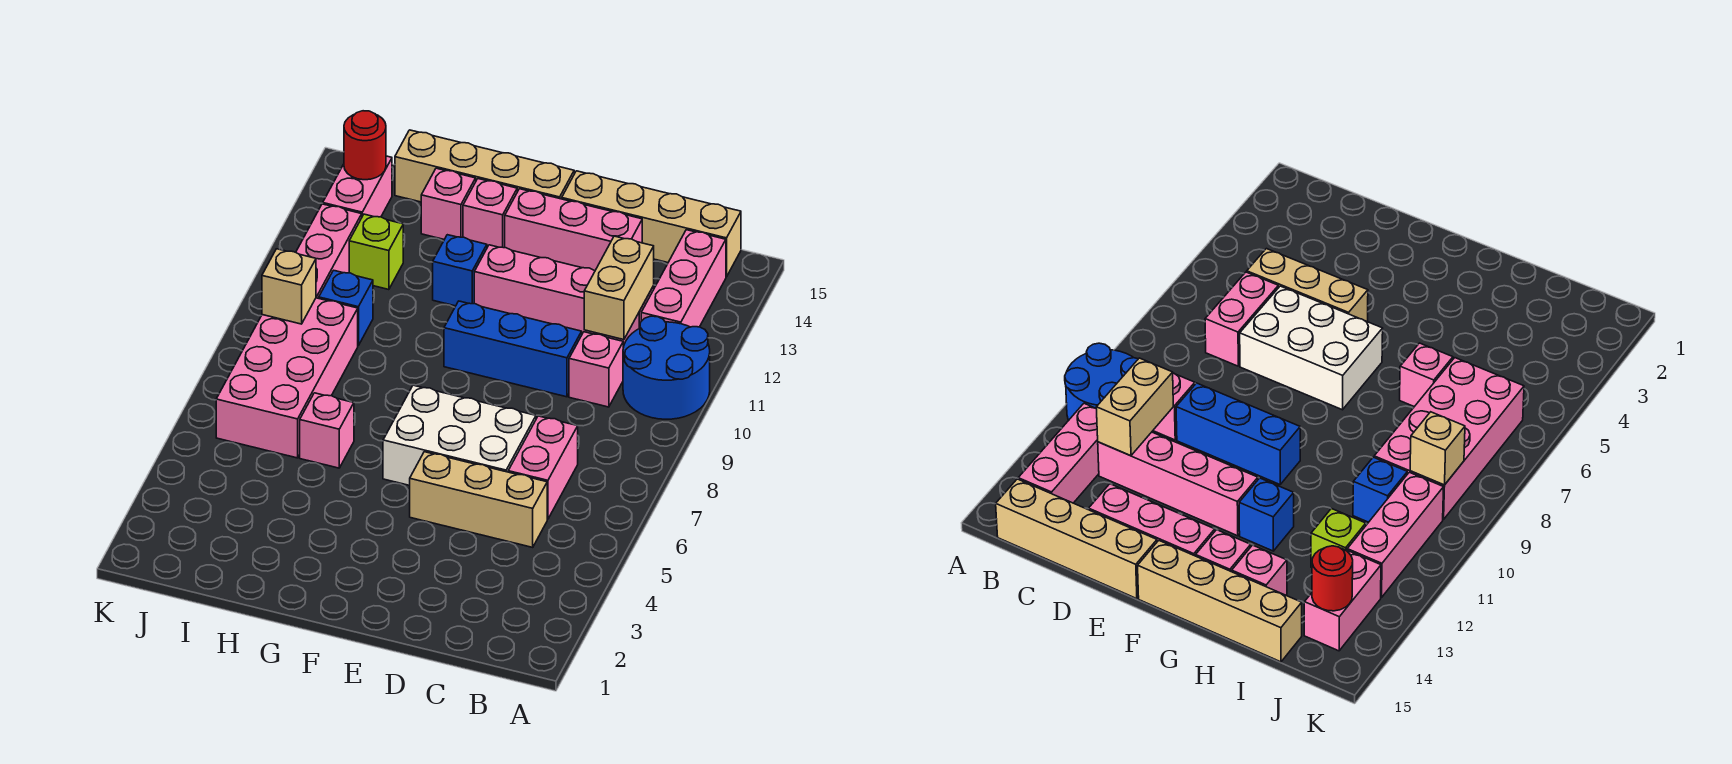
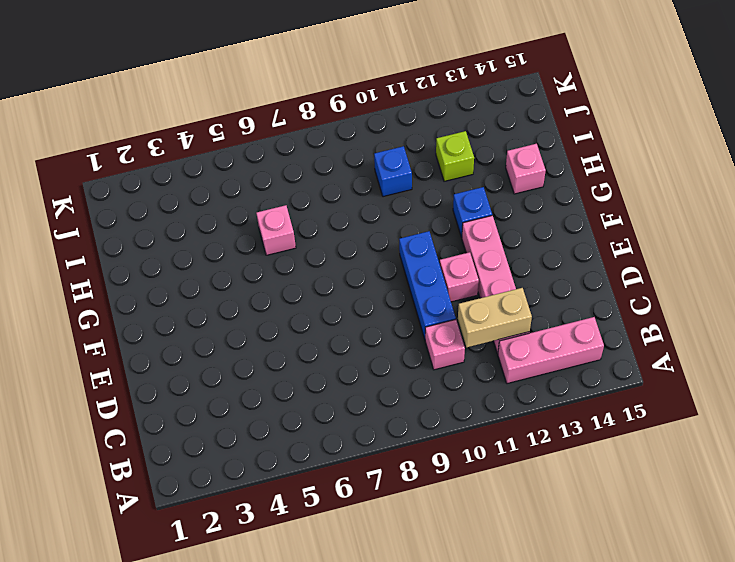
pink brick E11 level 1 -> pink brick G14 level 1
none -> blue round brick A10:B11 level 1
none -> tan brick B15:E15 level 1
none -> tan brick C5:E5 level 1

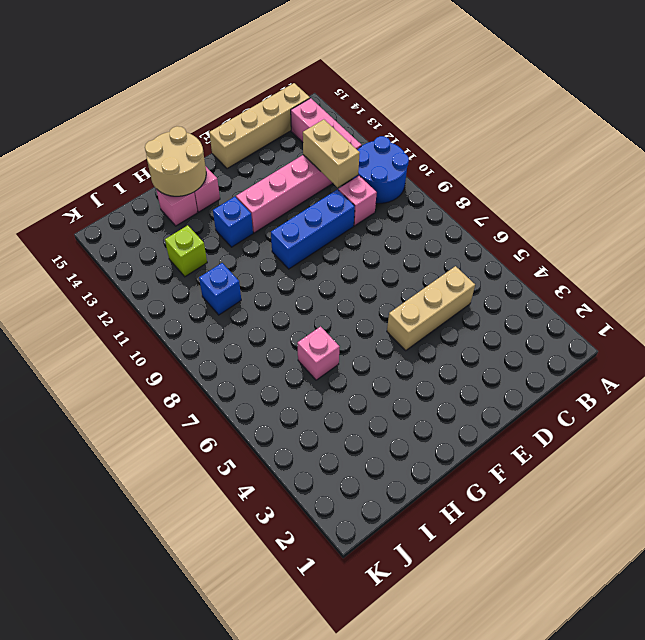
tan round brick G14:H15 level 2 -> none
none -> pink brick C6:C7 level 1
none -> white brick D6:F7 level 1
none -> pink brick D14:F14 level 1

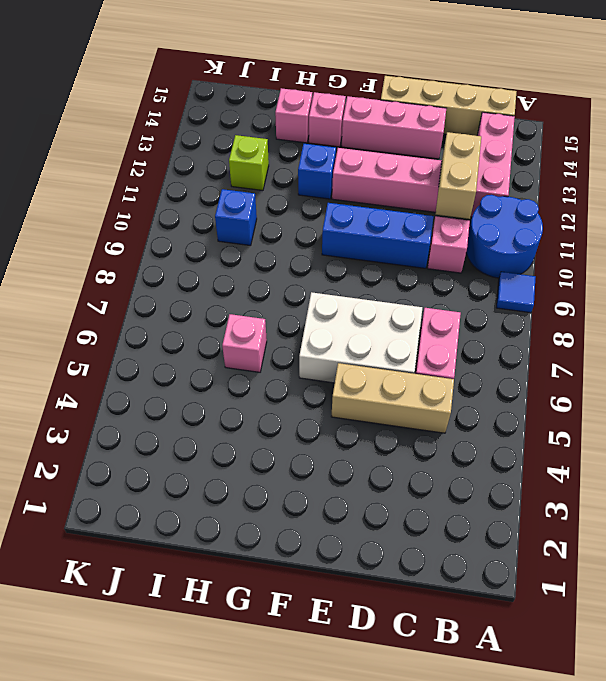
blue tile A9 level 1 -> none
none -> tan brick F15:I15 level 1
none -> pink brick I6:J9 level 1
none -> pink brick J10:J12 level 1

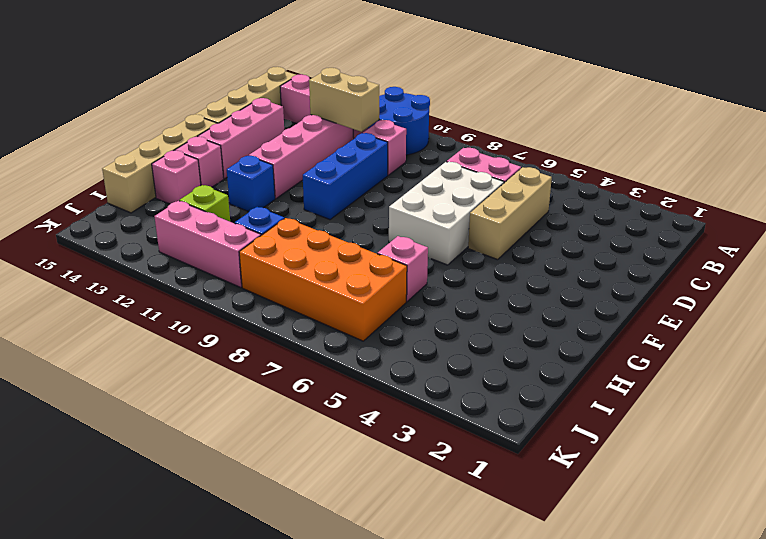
orange brick I6:J9 level 1 -> pink brick I6:J9 level 1
none -> pink brick J13:J14 level 1
none -> tan brick J9 level 2
none -> red round brick J14 level 2

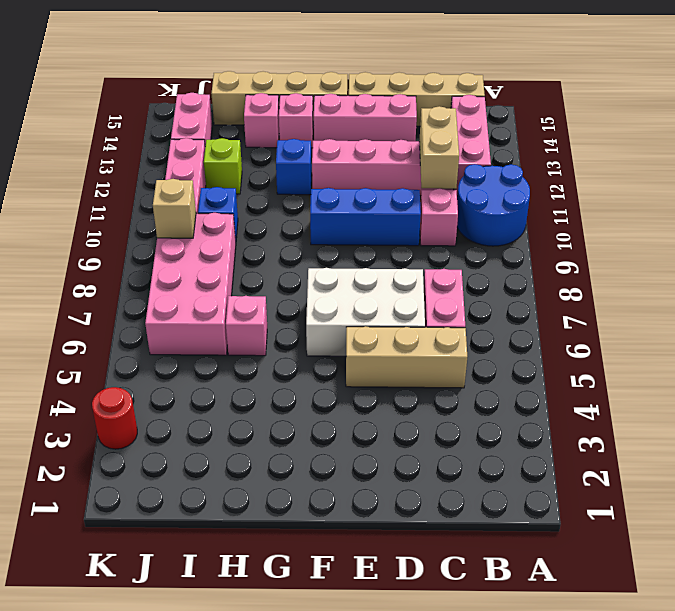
red round brick K3 level 1 -> red round brick J14 level 2

